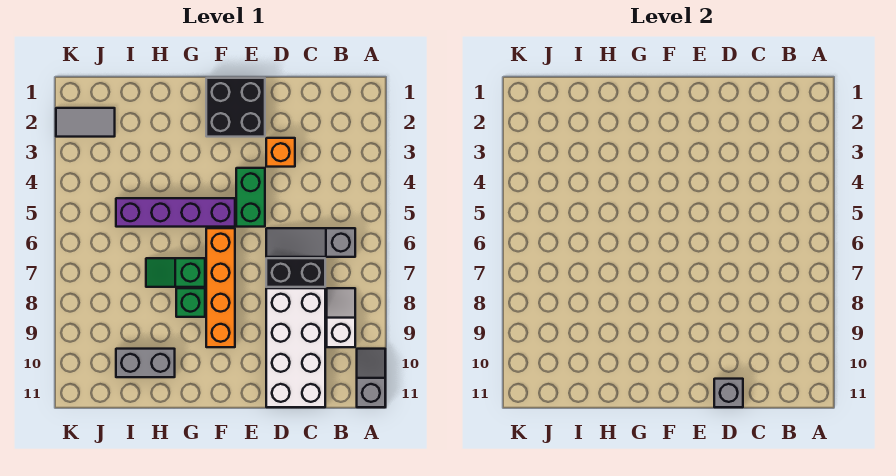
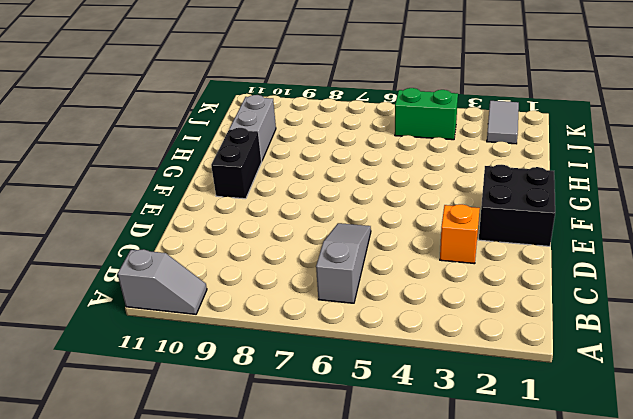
black brick F10:G10 level 1 -> black brick C7:D7 level 1
green brick J4:J5 level 1 -> green brick E4:E5 level 1
none -> white slope B8:B9 level 1 top 9
none -> white brick C8:D11 level 1
none -> purple brick F5:I5 level 1

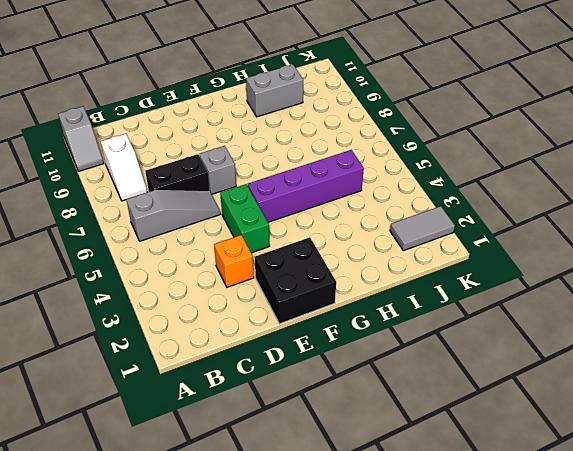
grey brick E7 level 1 -> grey brick D11 level 2
none -> white brick C8:D11 level 1
none -> orange brick F6:F9 level 1
none -> green slope G7:H7 level 1 top G

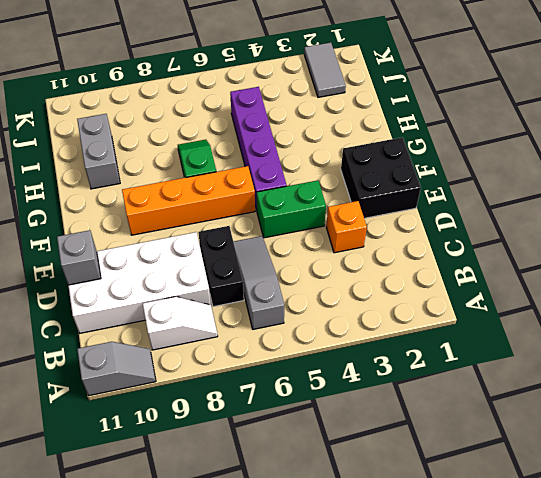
none -> green brick G8 level 1

